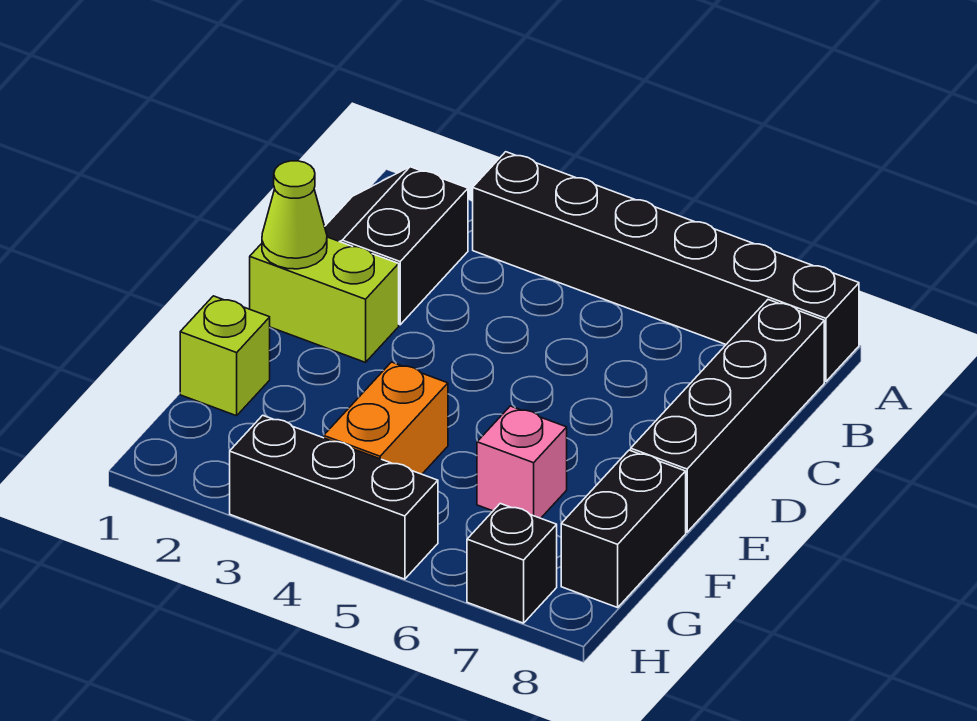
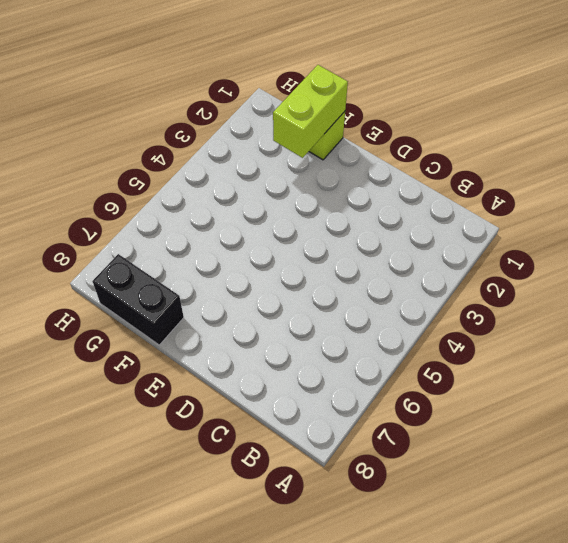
lime brick F1:F2 level 2 -> lime brick D1:D2 level 1
none -> black brick A3:A8 level 1
none -> black slope B1:C2 level 1 top 2

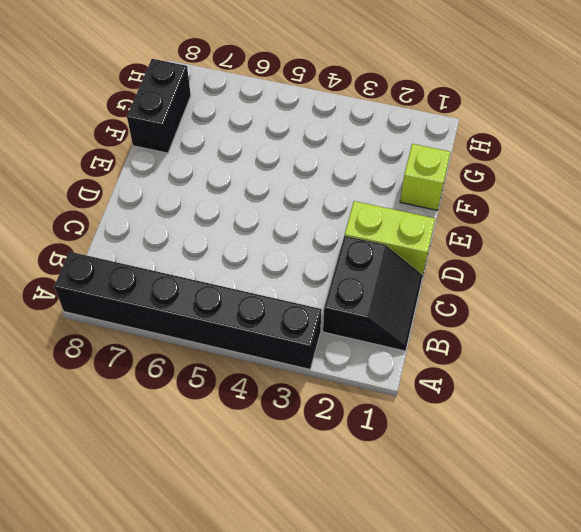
none -> black brick B8:E8 level 1
none -> orange brick F4:G4 level 1

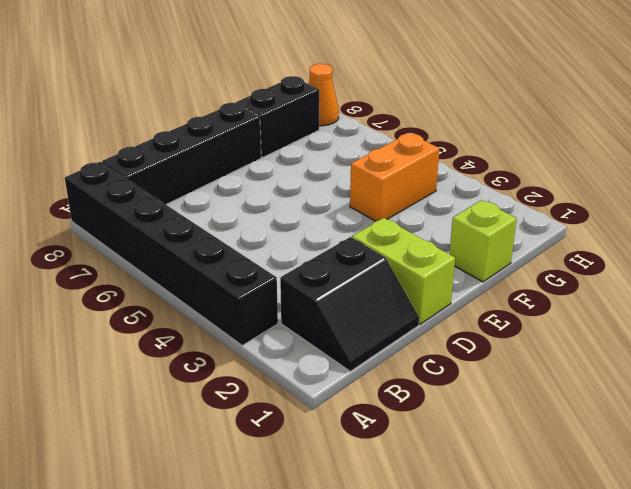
orange cone H8 level 1 -> none
none -> pink brick F6 level 1
none -> black brick H3:H5 level 1

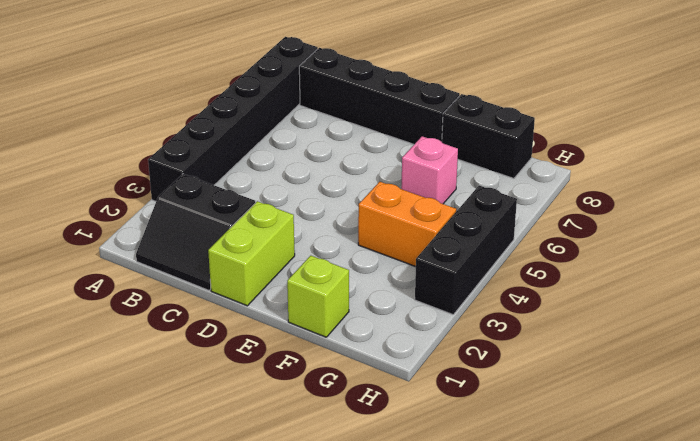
none -> black brick H7 level 1
none -> lime cone D1 level 2

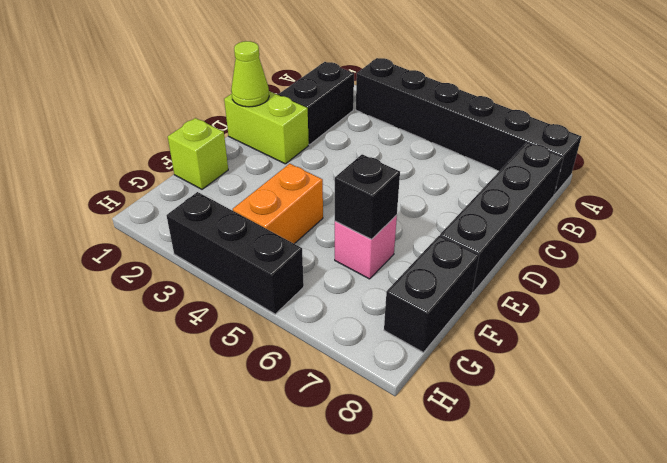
black brick F6 level 2 -> black brick H7 level 1

